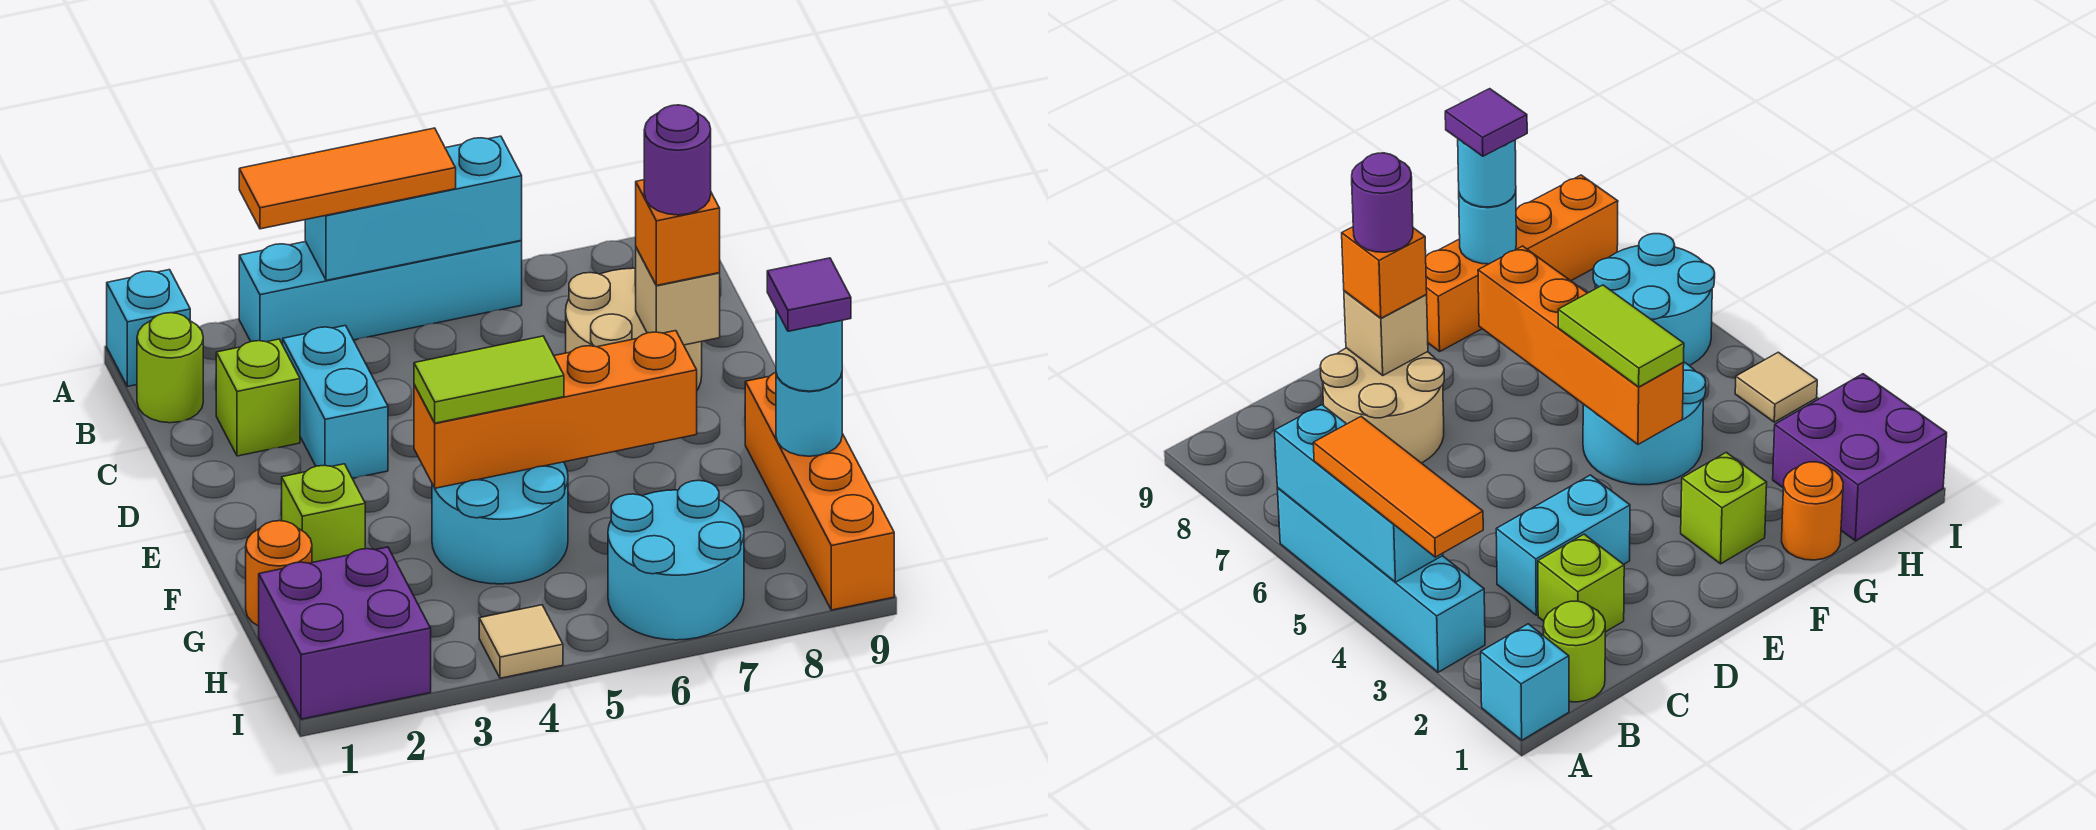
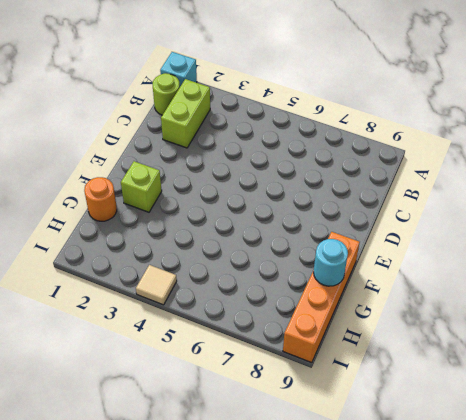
lime brick B2:C2 level 1 -> lime brick C2 level 1
none -> cyan brick A3:A6 level 1
none -> cyan brick C3:D3 level 1
none -> tan round brick C7:D8 level 1

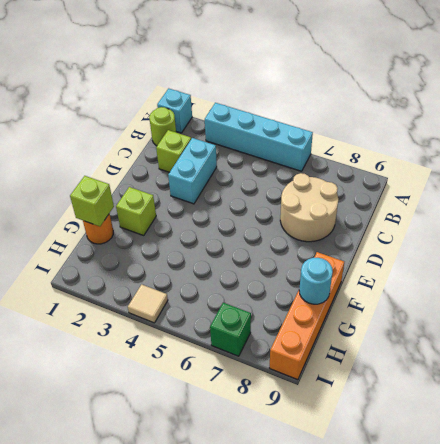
lime brick G1 level 2 -> none
green brick I7 level 1 -> cyan round brick H6:I7 level 1
none -> cyan round brick F4:G5 level 1
none -> purple brick H1:I2 level 1
none -> cyan brick A4:A6 level 2

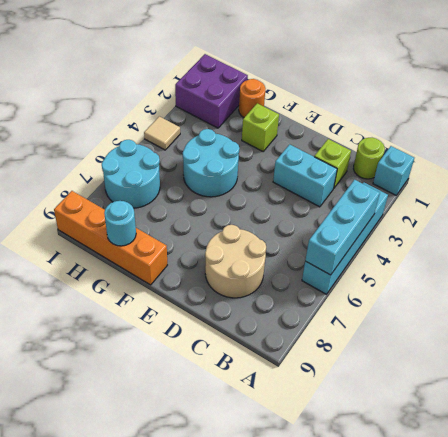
none -> tan brick D8 level 2
none -> orange brick F4:F7 level 2
none -> orange tile A3:A5 level 3

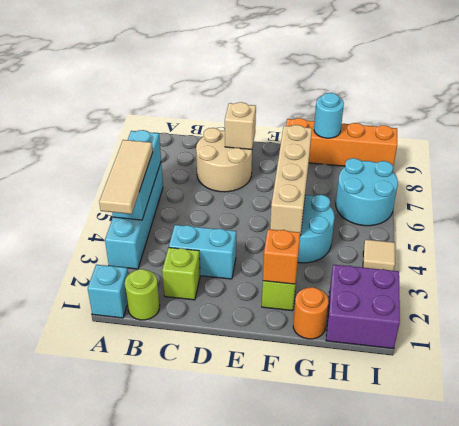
tan tile A3:A5 level 3 -> orange tile A3:A5 level 3
orange brick F2 level 2 -> orange brick D8 level 3
tan brick F4:F7 level 2 -> orange brick F4:F7 level 2
none -> lime tile F4:F5 level 3
none -> cyan round brick G9 level 3
none -> purple round brick D8 level 4

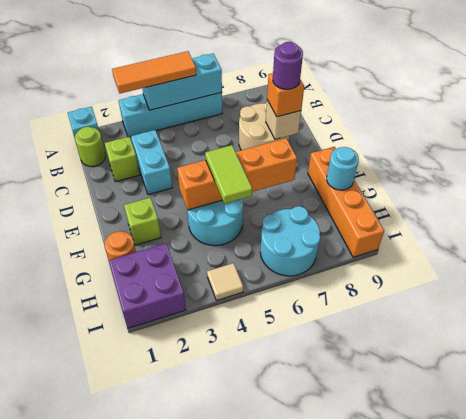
lime tile F5:G5 level 3 -> lime tile F4:F5 level 3
none -> cyan round brick G9 level 3
none -> purple tile G9 level 4

